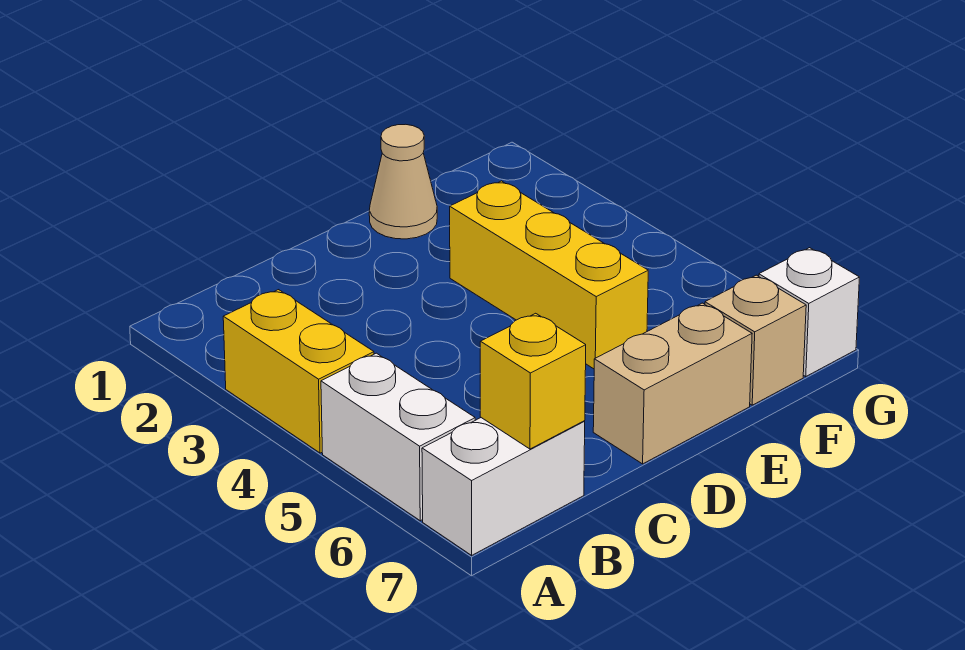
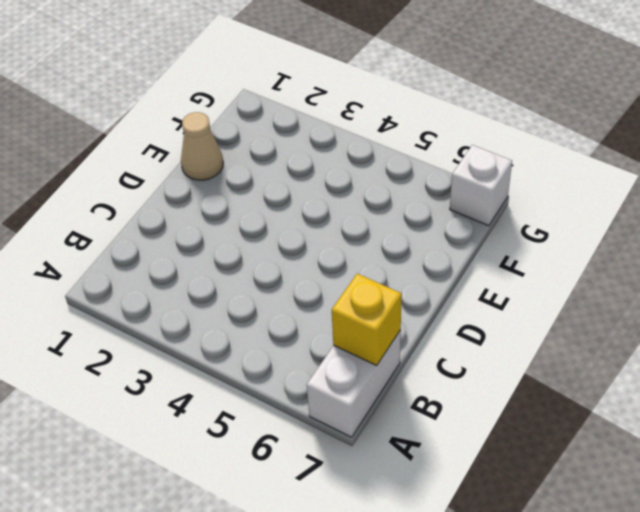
none -> yellow brick A3:A4 level 1
none -> white brick A5:A6 level 1

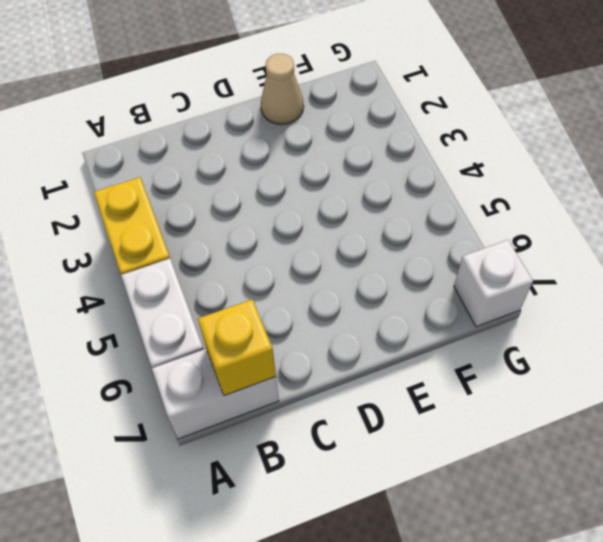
none -> tan brick D7:E7 level 1
none -> yellow brick E3:E5 level 1

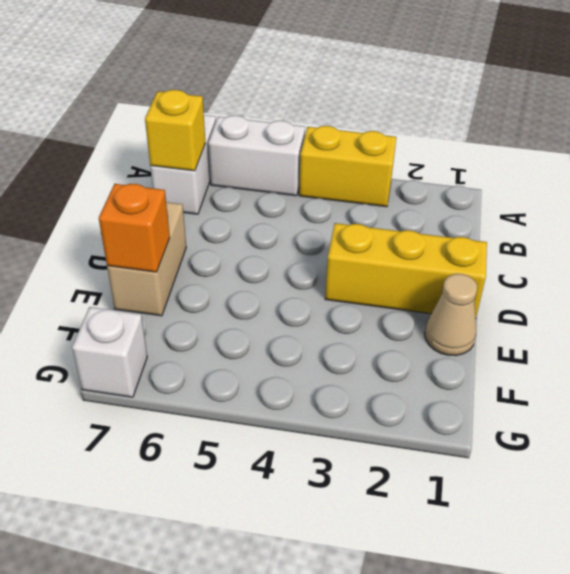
yellow brick D1:D3 level 1 -> yellow brick E3:E5 level 1
orange brick E7 level 2 -> none
none -> tan brick F7 level 1

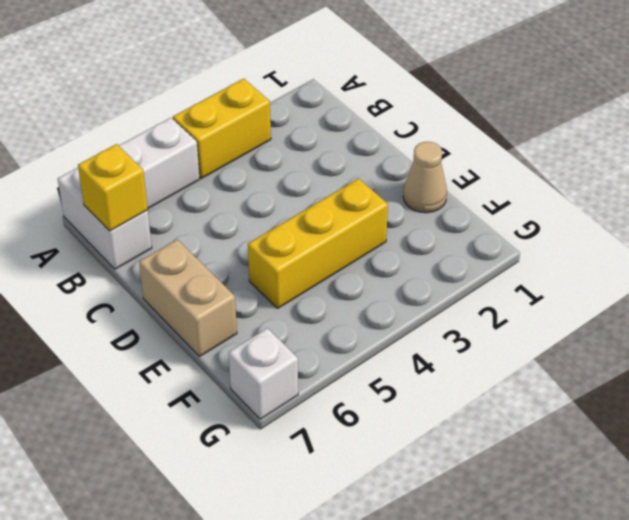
none -> tan brick F7 level 1

